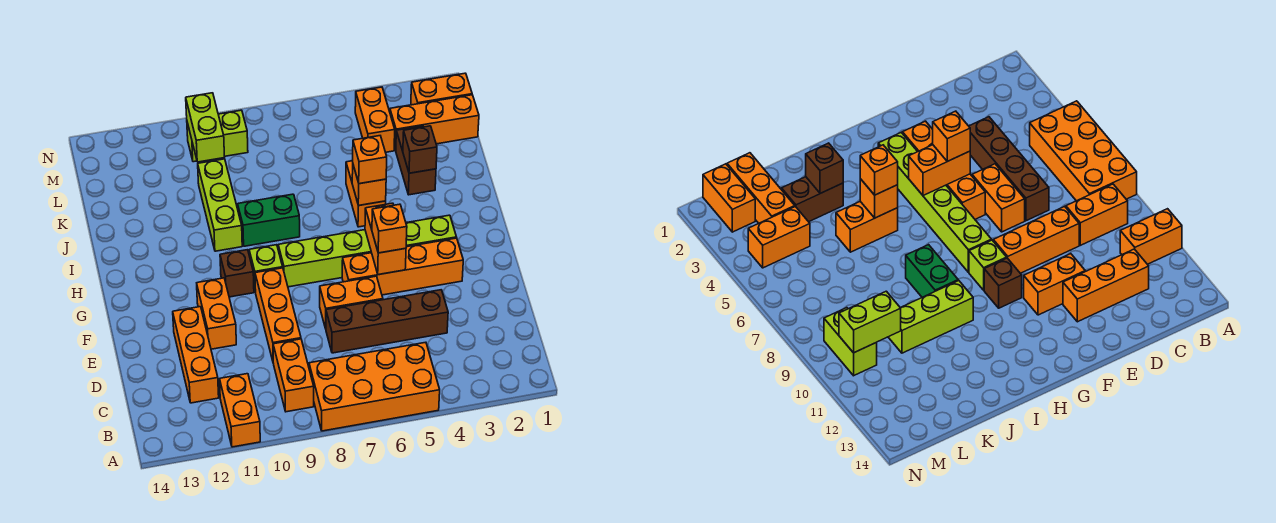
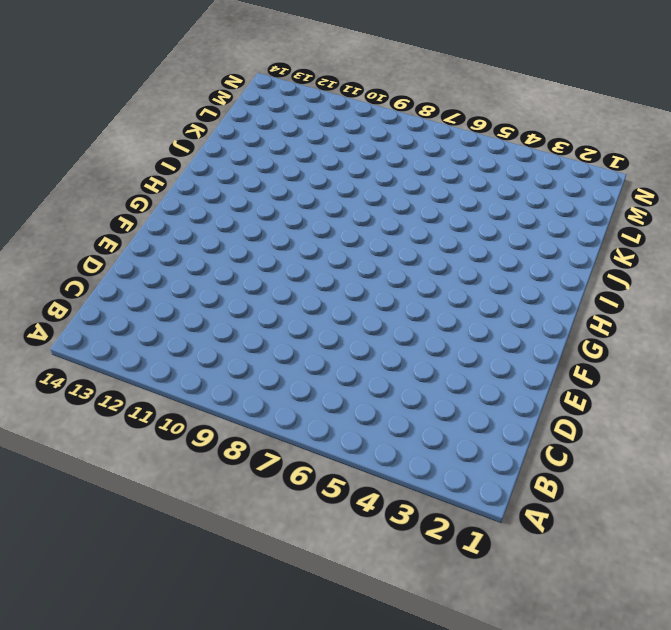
none -> orange brick A5:B8 level 1
none -> orange brick A11:B11 level 1
none -> orange brick B9:C9 level 1

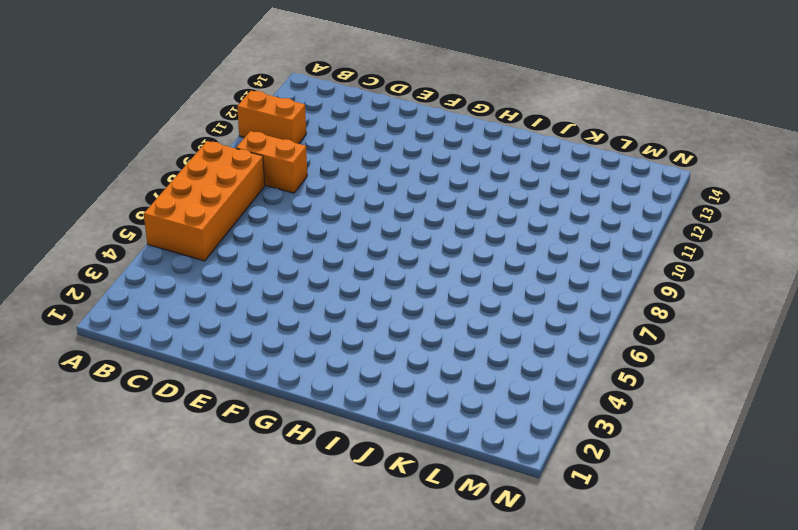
none -> orange brick C12:E12 level 1
none -> brown brick D4:D7 level 1
none -> orange brick D9:F9 level 1

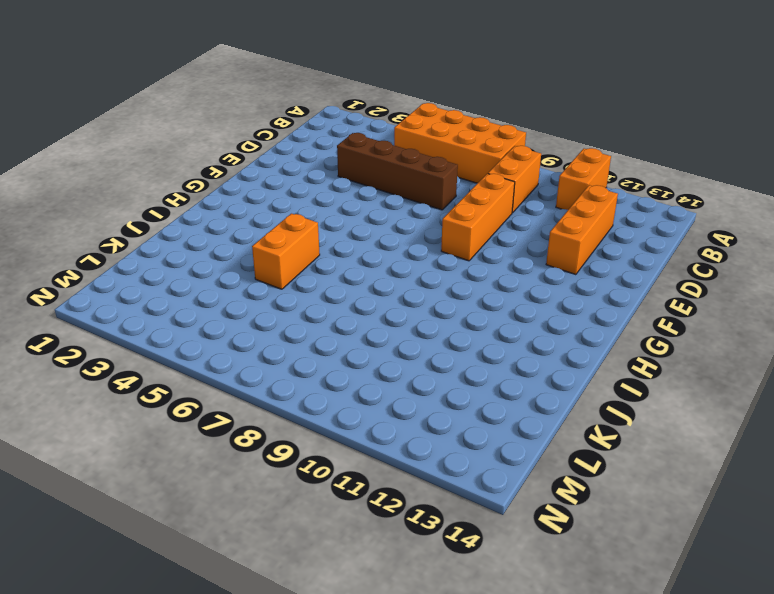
none -> orange brick E6:E7 level 1
none -> orange brick E11:F11 level 1
none -> orange brick F3:F6 level 1

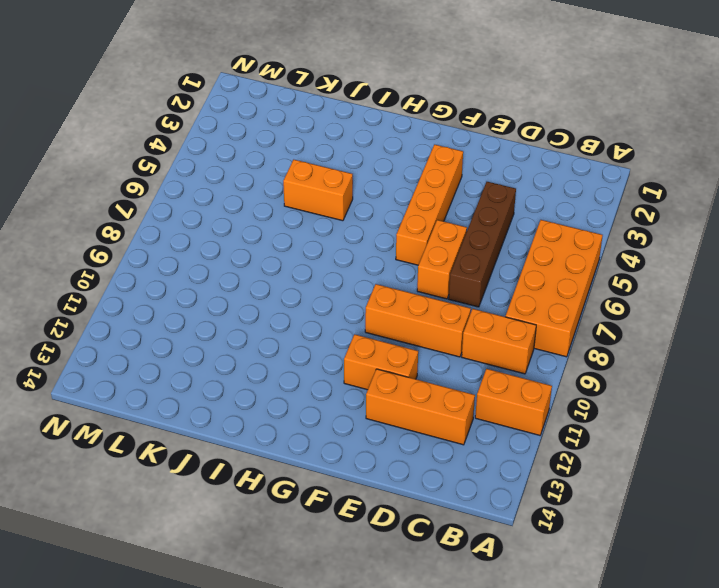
none -> lime brick G3:G8 level 1
none -> lime brick G9 level 1
none -> brown brick G10 level 1

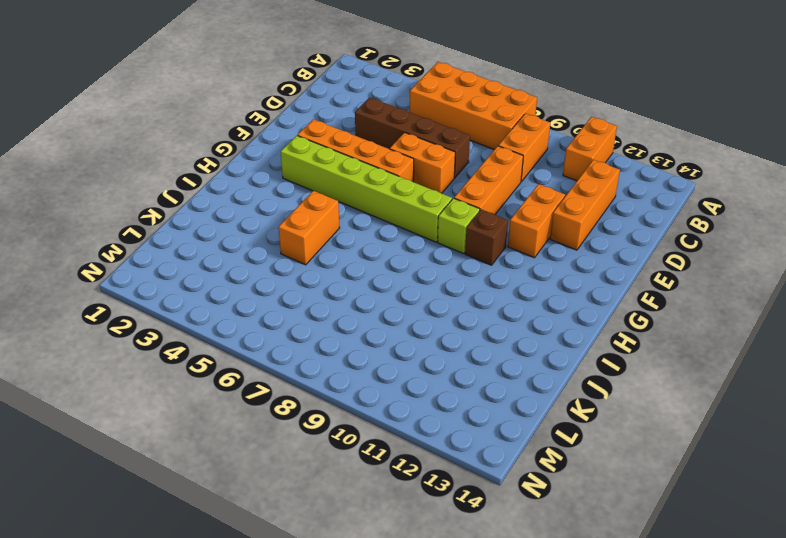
none -> green brick I8:I9 level 1
none -> lime brick I10:K10 level 1
none -> brown brick J3:K3 level 1

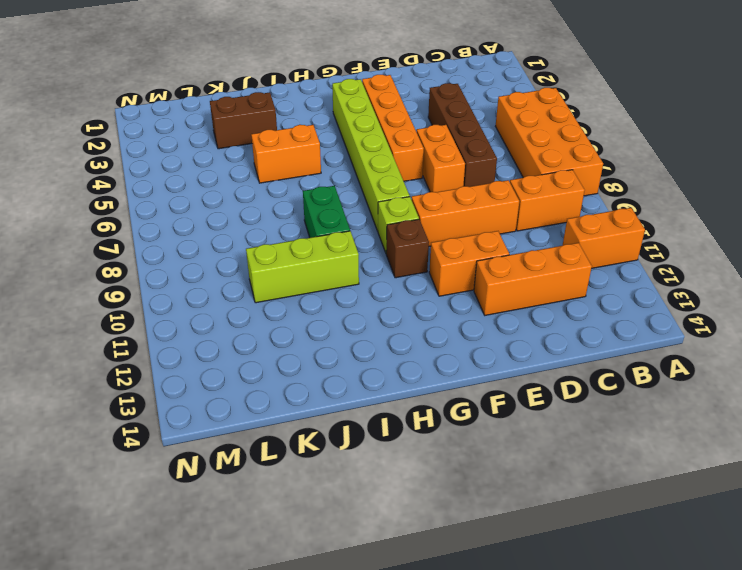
none -> orange brick L1:L3 level 1
none -> orange brick L4:M4 level 1
none -> orange brick M1:M2 level 1

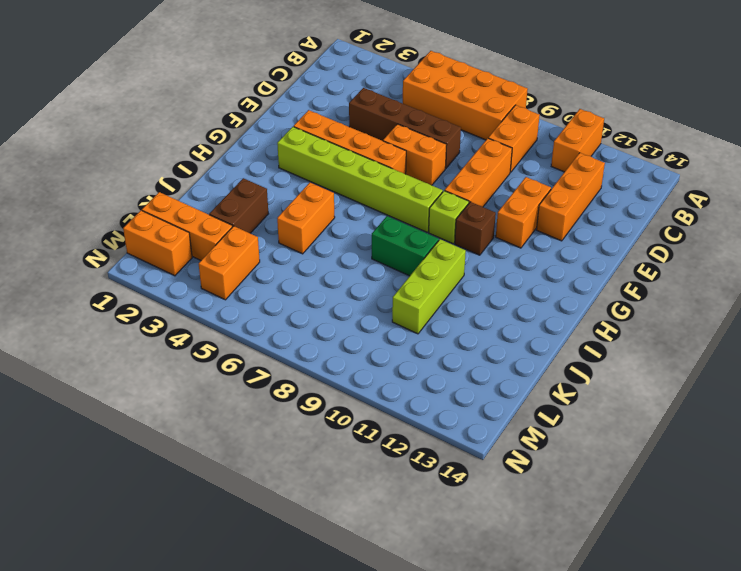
none -> lime brick M9:M10 level 1
none -> orange brick F5:G5 level 2
none -> orange brick I5 level 2

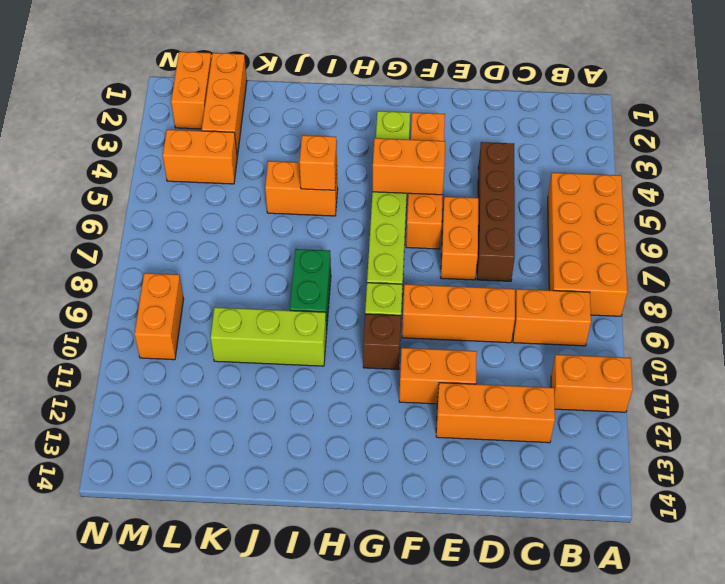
orange brick M9:M10 level 1 -> lime brick M9:M10 level 1
none -> brown brick J3:K3 level 1
none -> brown brick J3 level 2
none -> lime brick L10:M10 level 2

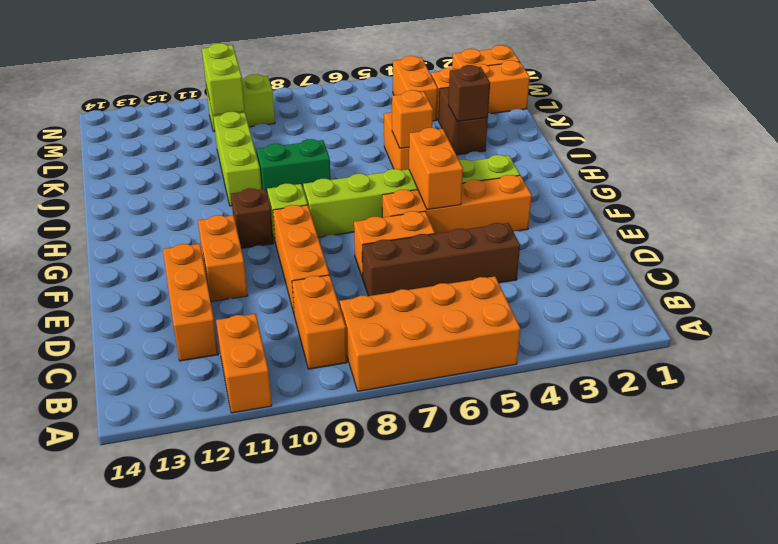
none -> orange brick F5 level 3
none -> orange brick I5 level 3

